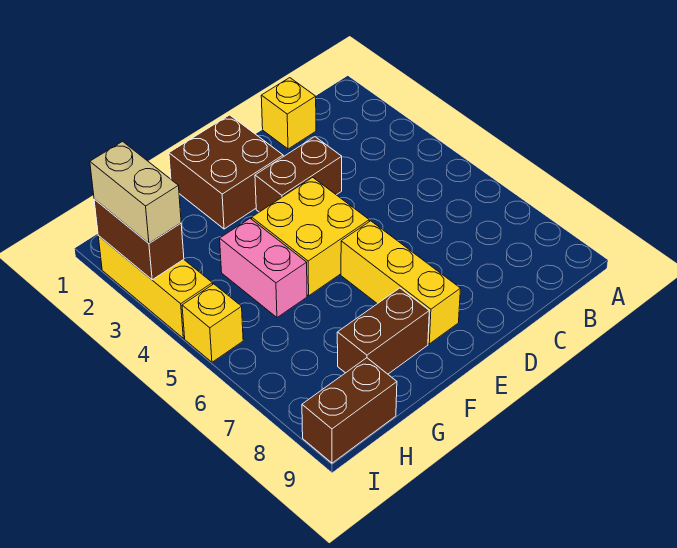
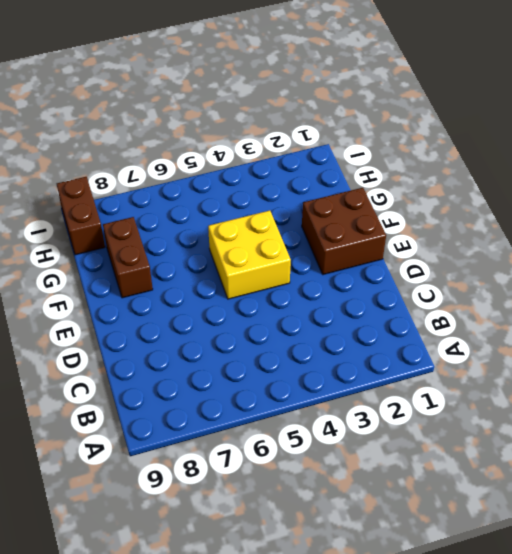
none -> yellow brick C1 level 1
none -> brown brick D3:E3 level 1
none -> yellow brick E6:E8 level 1

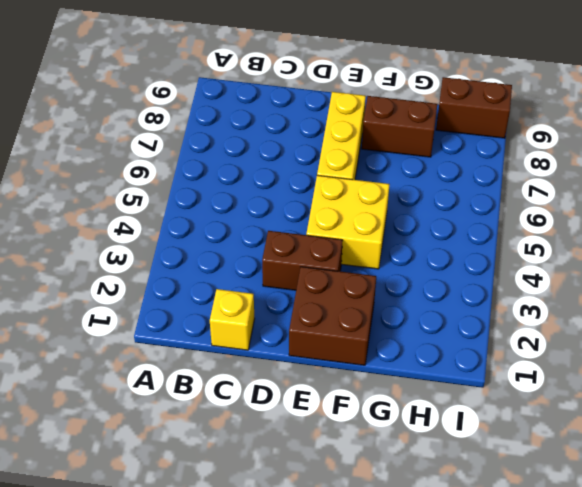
none -> pink brick G4:G5 level 1
none -> yellow brick I2:I4 level 1
none -> yellow brick I5 level 1

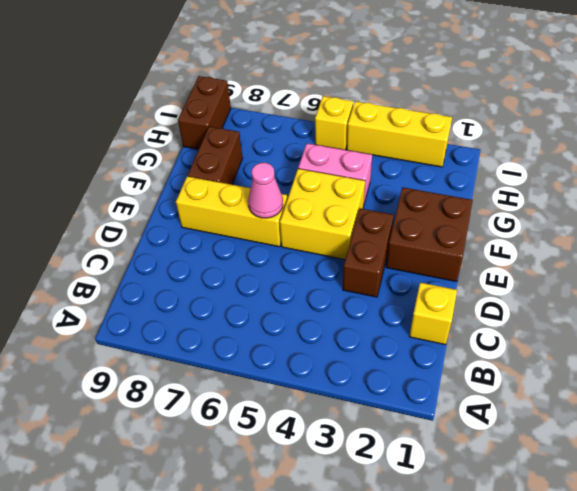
pink cone E6 level 2 -> none
none -> brown brick I2:I3 level 2
none -> tan brick I2:I3 level 3

